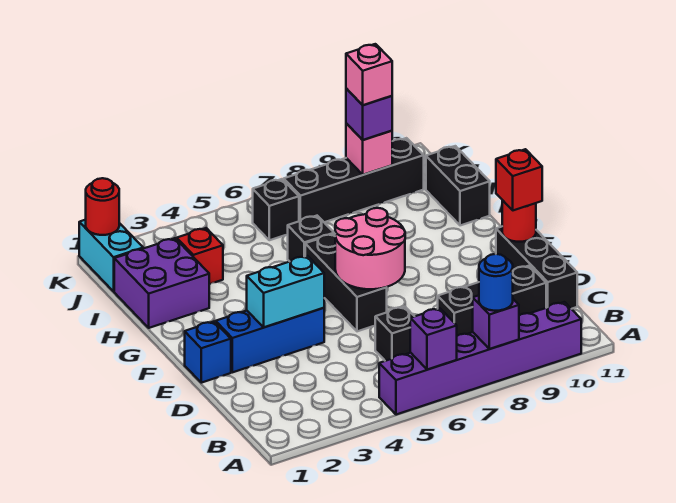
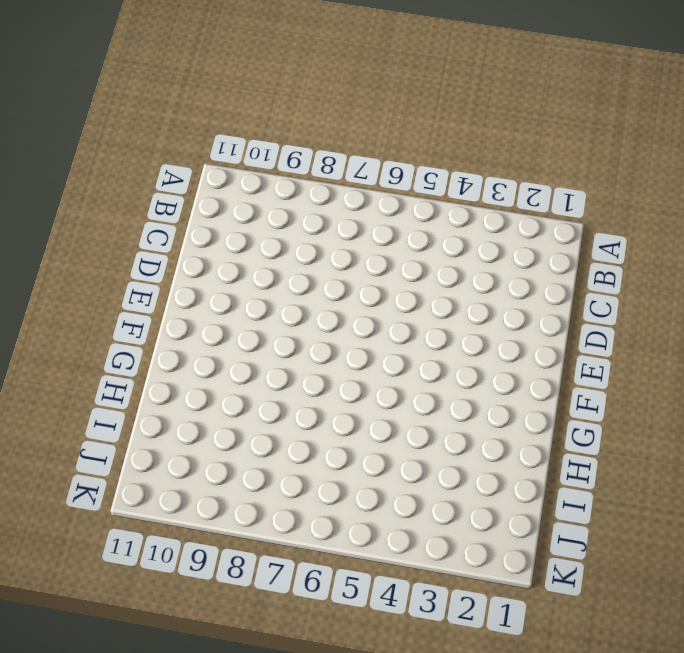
none -> purple brick A5:A10 level 1
none -> black brick C6 level 1
none -> black brick C8:C10 level 1

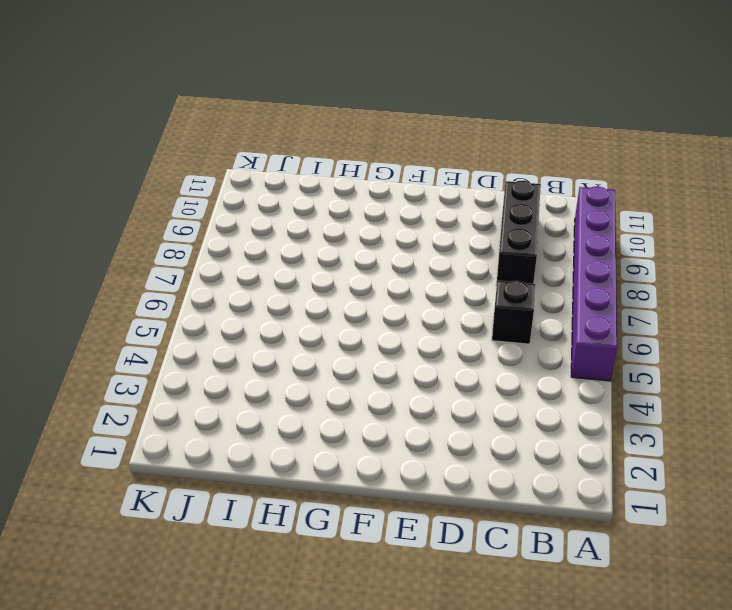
none -> black brick C11:E11 level 1
none -> blue brick E1 level 1
none -> blue brick E2:E4 level 1

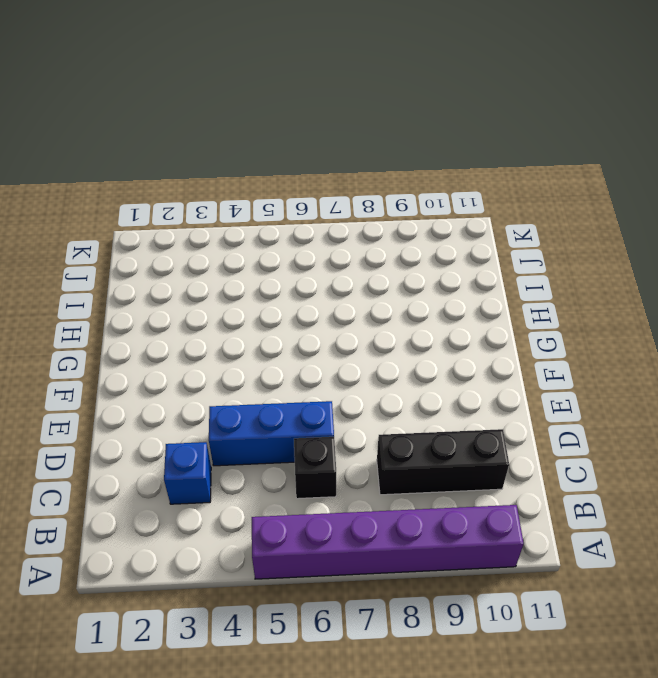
blue brick C3 level 1 -> blue brick E1 level 1
blue brick D4:D6 level 1 -> blue brick E2:E4 level 1
none -> black brick C11:E11 level 1
none -> black brick E6:G6 level 1
none -> purple brick H1:I2 level 1

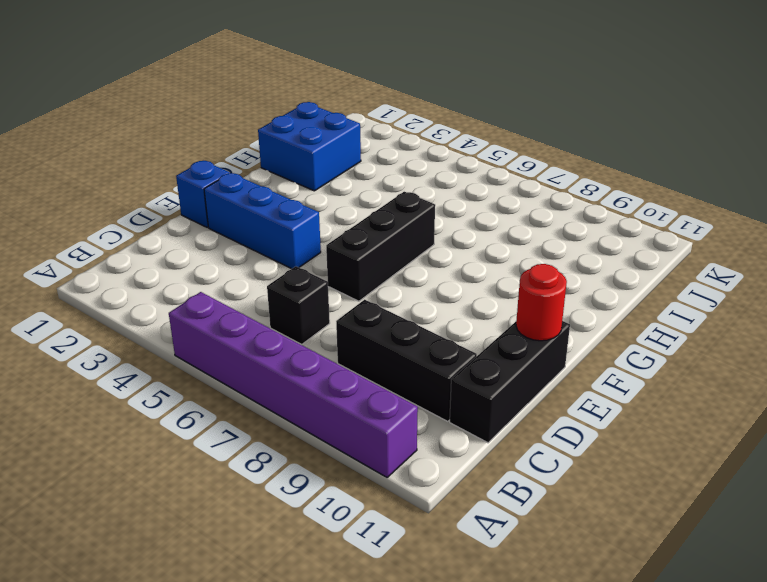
blue brick H1:I2 level 1 -> purple brick H1:I2 level 1
none -> black brick H6 level 1
none -> black brick H11:I11 level 1
none -> red brick I3 level 1

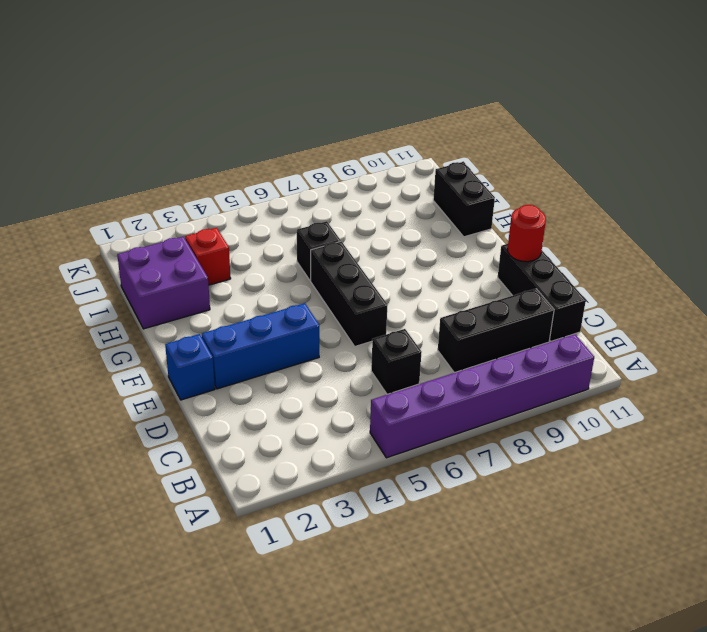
none -> cyan brick J1:K1 level 1
none -> black brick J6 level 1
none -> black brick J7:J10 level 1

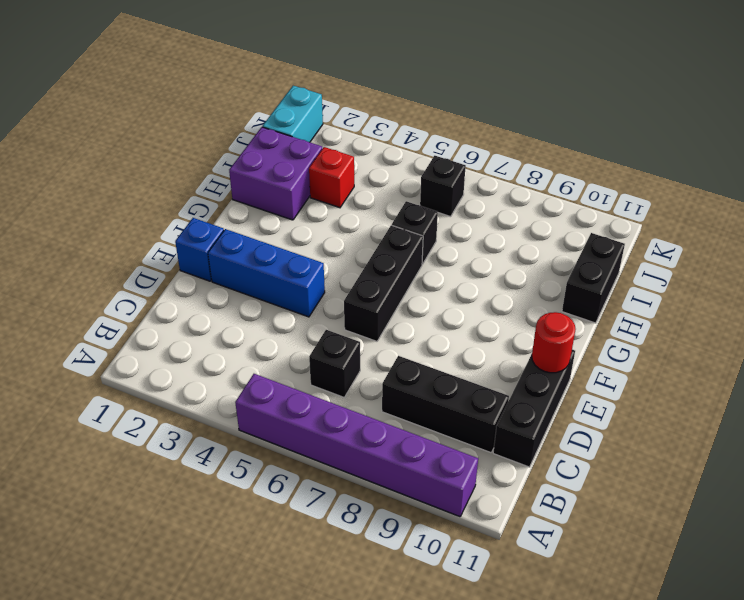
none -> black brick J7:J10 level 1
none -> purple brick A6 level 2
none -> purple brick A8 level 2

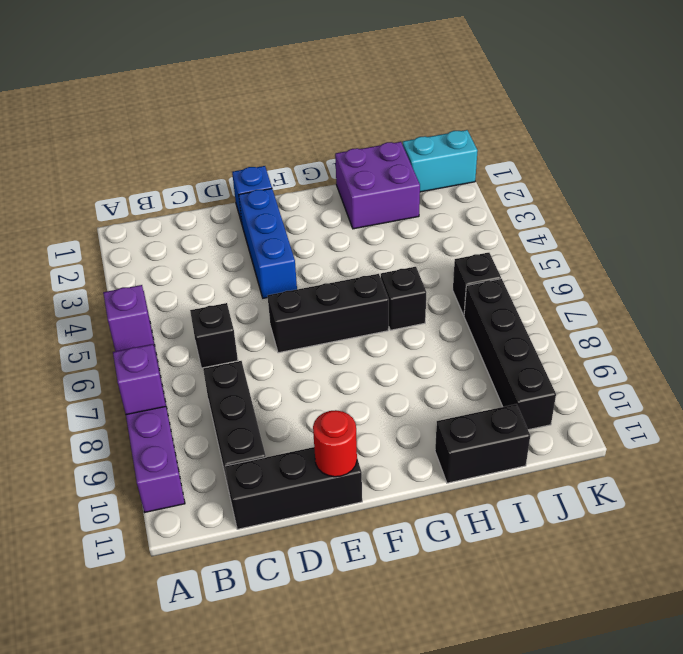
none -> red brick I3 level 1
none -> cyan brick E3:E4 level 2
none -> pink round brick E6:F7 level 2

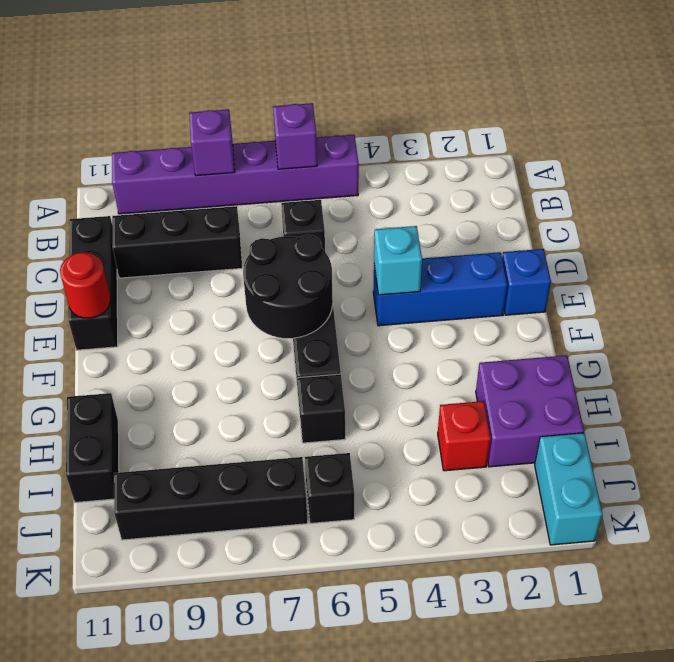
cyan brick E4 level 2 -> cyan brick E3:E4 level 2
black round brick E6:F7 level 2 -> pink round brick E6:F7 level 2
none -> pink brick J9 level 2
none -> red round brick K1 level 2
none -> blue round brick A8 level 3

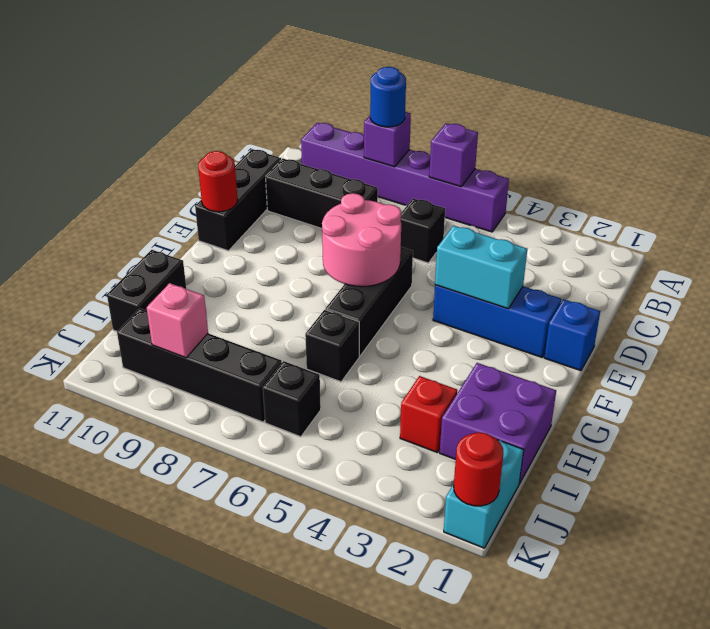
none -> red brick E11 level 3
none -> purple brick J9 level 3
none -> pink brick J9 level 4

